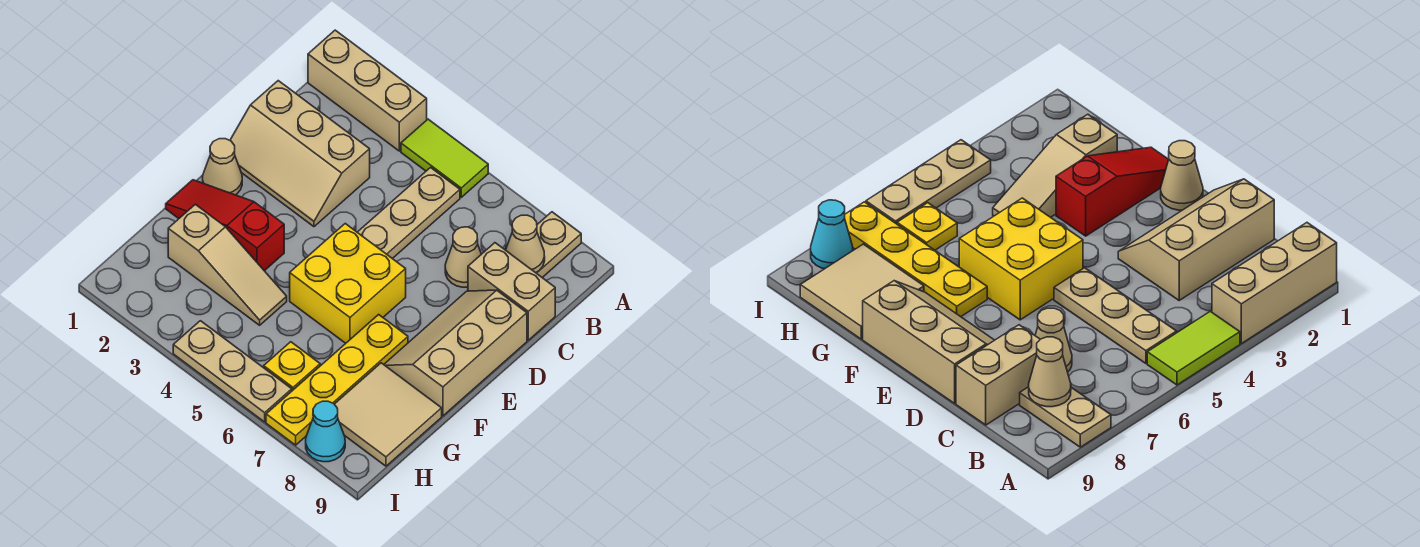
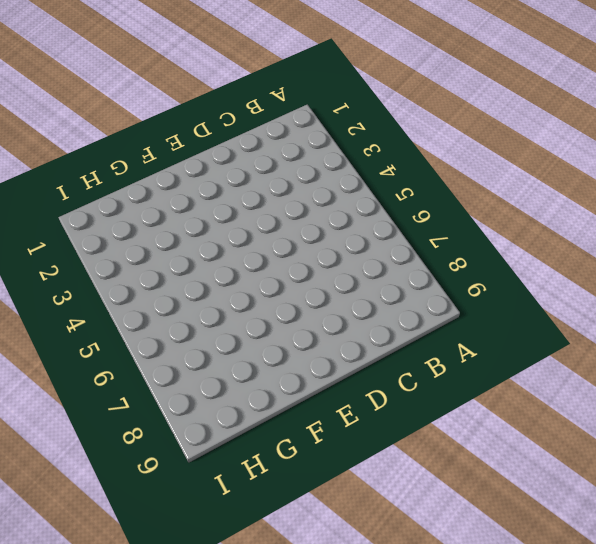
none -> tan brick A1:A3 level 1
none -> lime tile A4:A5 level 1
none -> tan plate A8:B8 level 1

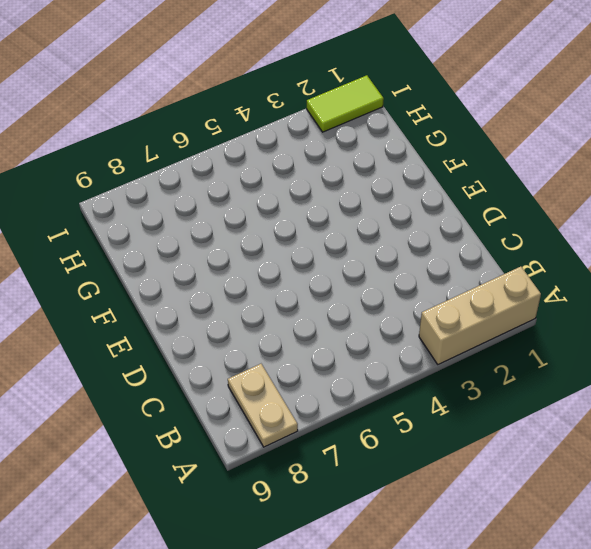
lime tile I1:I2 level 1 -> lime tile A4:A5 level 1
none -> tan plate B5:D5 level 1
none -> tan slope C1:D3 level 1 top C
none -> tan cone C7 level 1

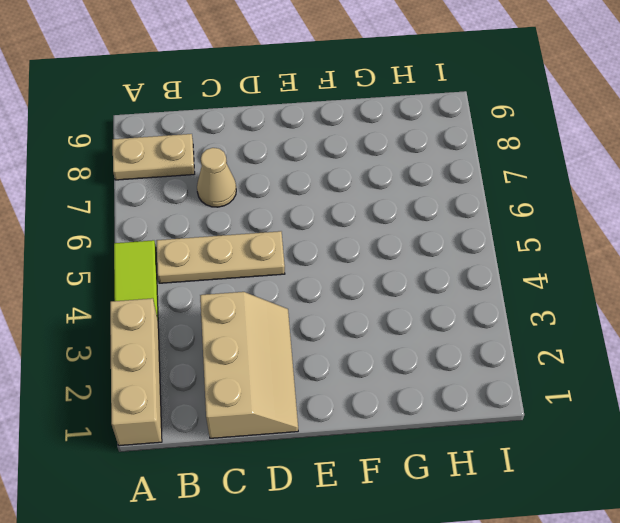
none -> tan brick C8:C9 level 1
none -> tan slope D8:F9 level 1 top 9
none -> tan cone E1 level 1

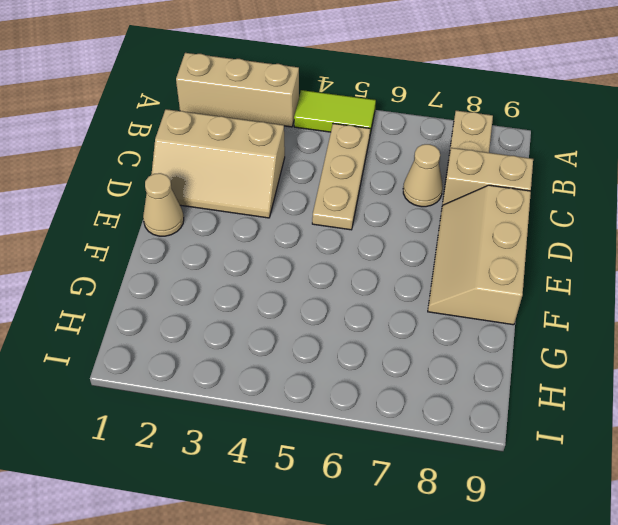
none -> yellow brick E5:F6 level 1
none -> red slope F1:F3 level 1 top 3
none -> yellow plate F7:I7 level 1

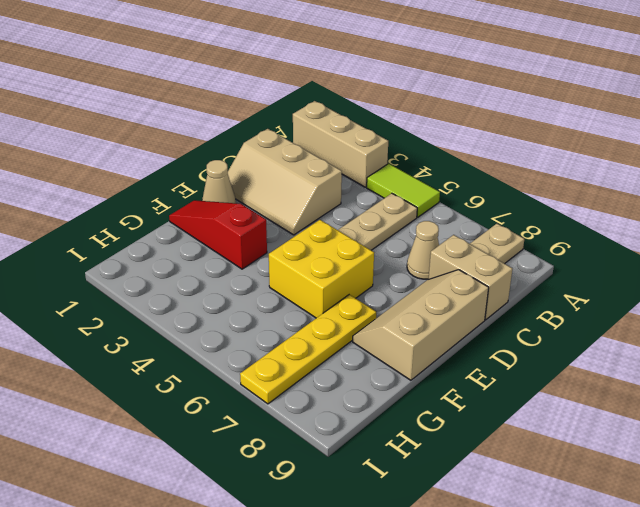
none -> tan slope G2:G4 level 1 top 2
none -> tan tile G8:H9 level 1
none -> yellow plate H6 level 1

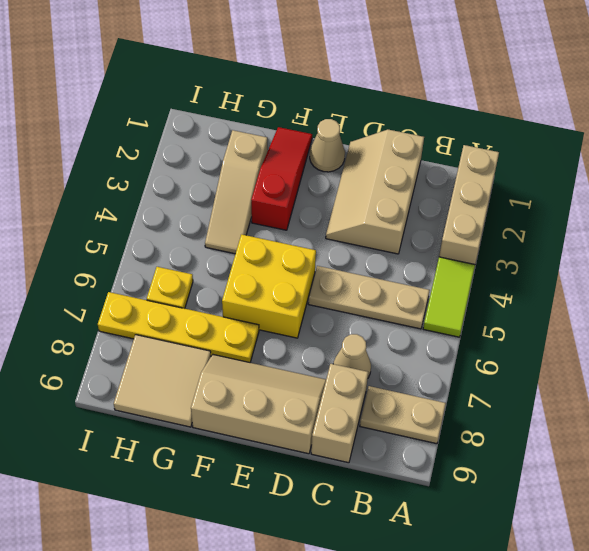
none -> tan plate I4:I6 level 1
none -> cyan cone I8 level 1
none -> tan cone B8 level 2

